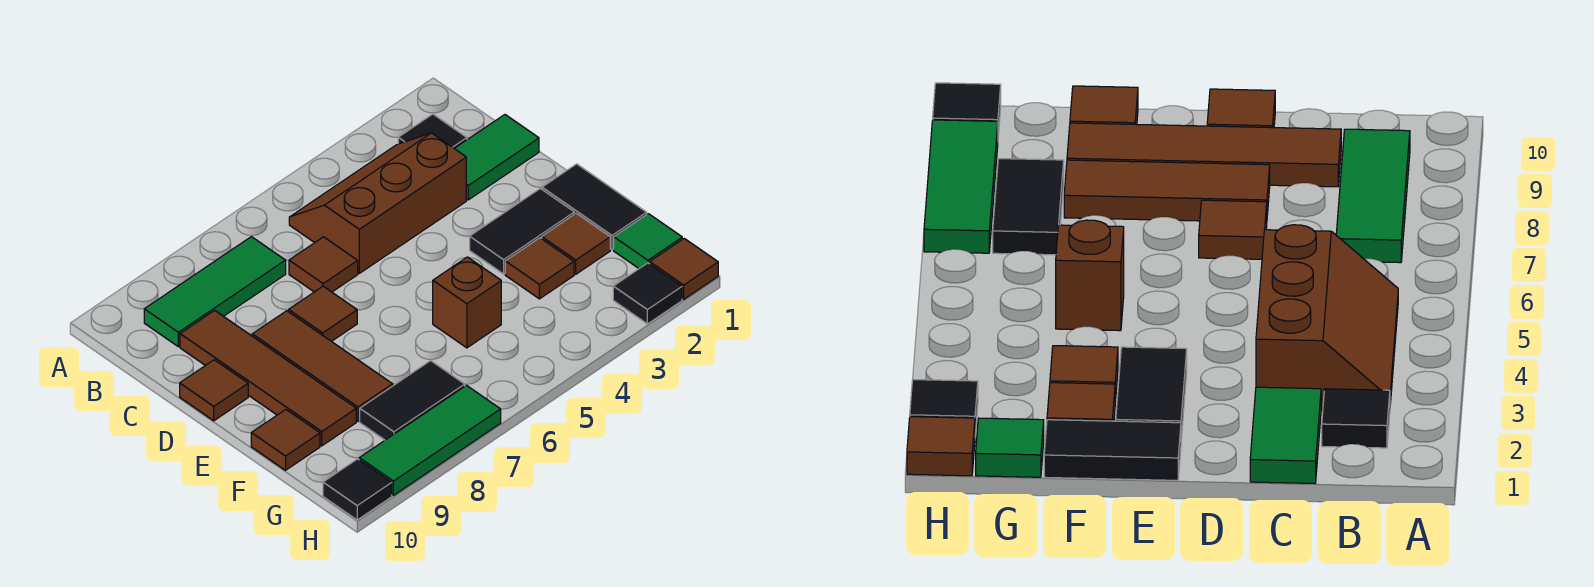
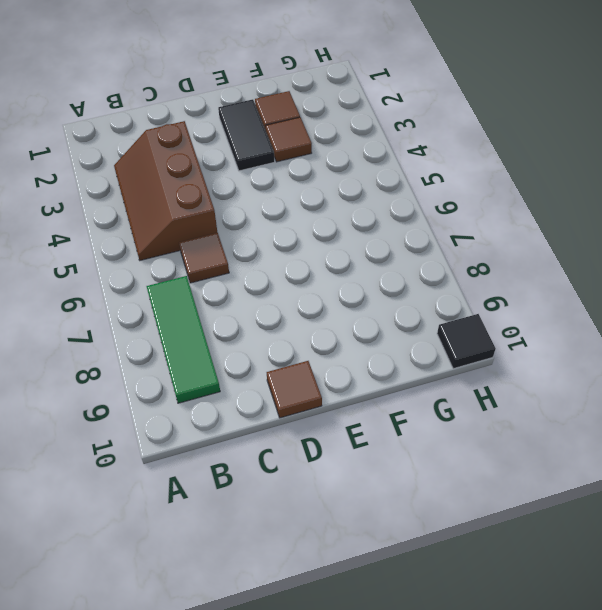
none -> black tile B2 level 1
none -> green tile C1:C2 level 1
none -> brown tile C9:F9 level 1

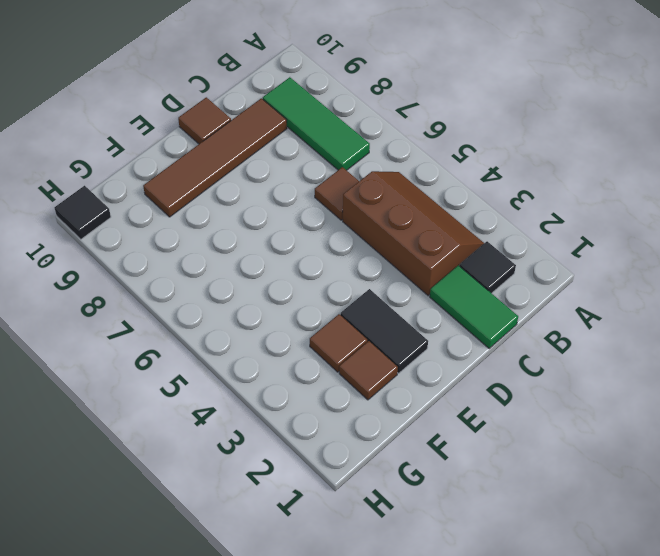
none -> brown tile D7 level 1
none -> brown tile D8:F8 level 1
none -> black tile E1:F1 level 1

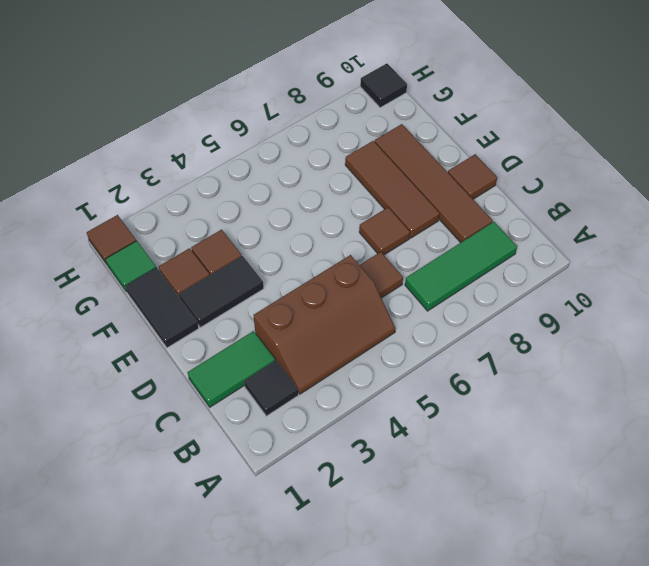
none -> brown brick F5 level 1
none -> brown tile F10 level 1
none -> black tile G7:G8 level 1

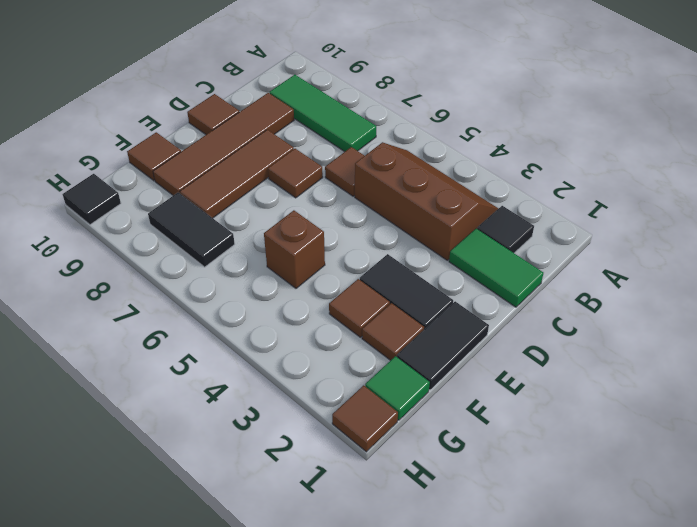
none -> black tile H2 level 1
none -> green tile H7:H9 level 1

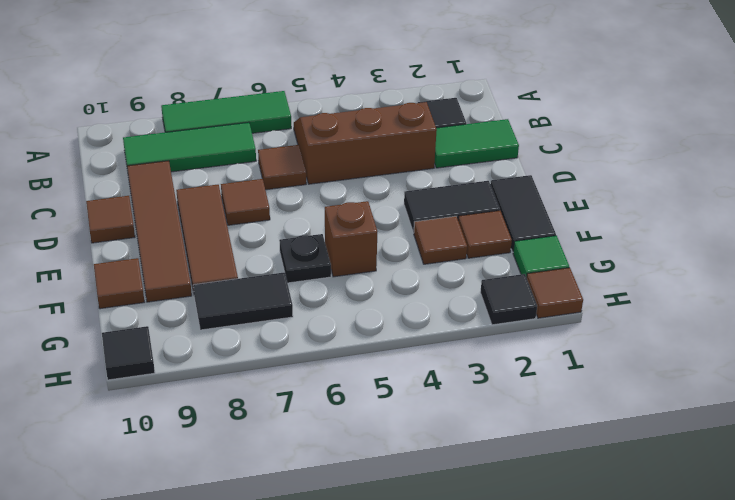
green tile A6:A8 level 1 -> green tile H7:H9 level 1
black plate F6 level 1 -> none

